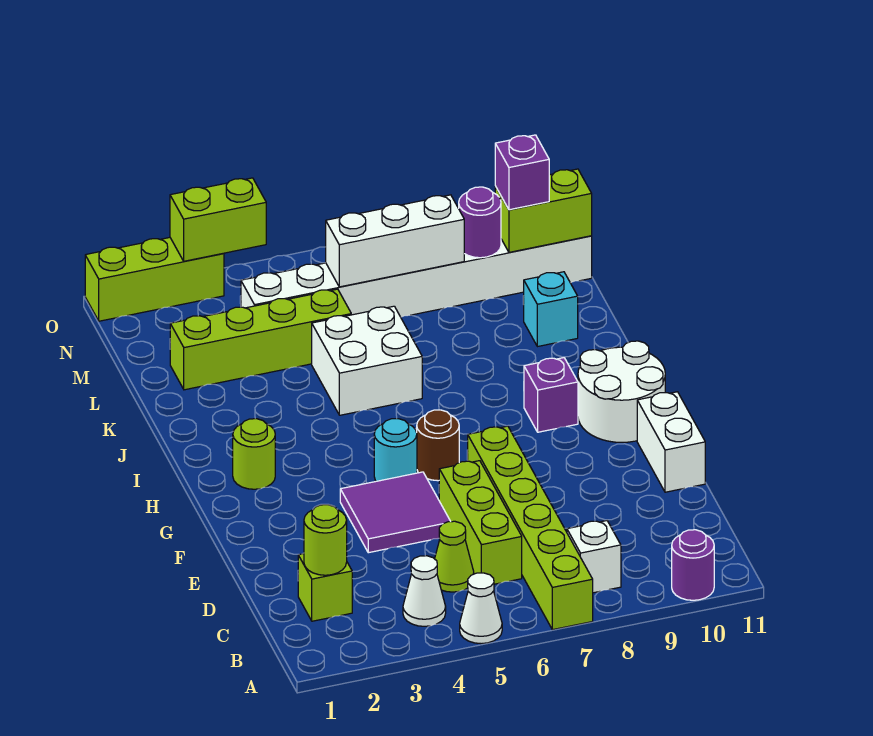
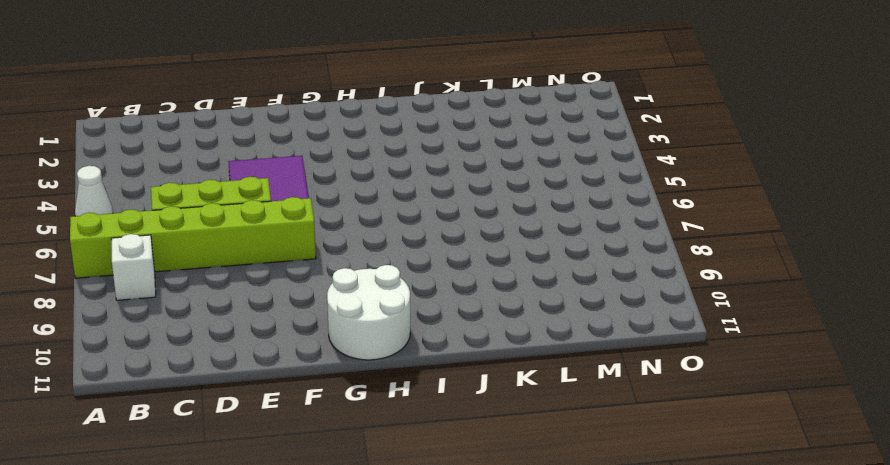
none -> purple round brick A10 level 1
none -> white cone B4 level 1
none -> lime brick C2 level 1

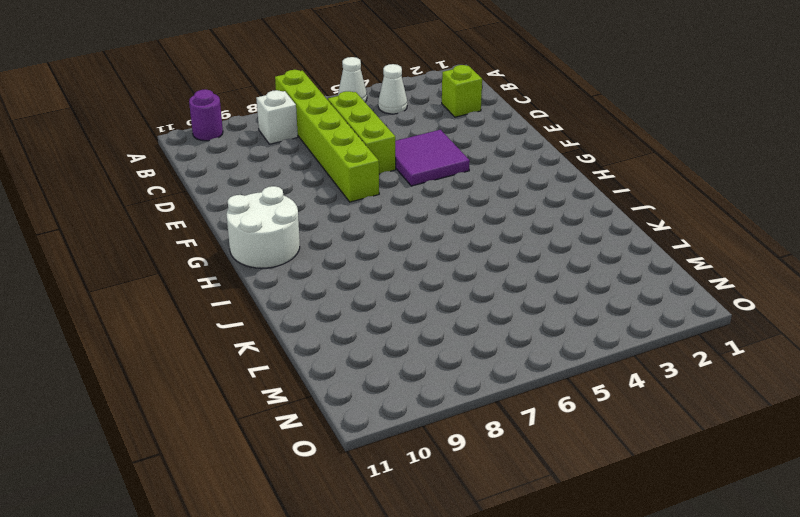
none -> lime cone C5 level 1
none -> white brick E11:F11 level 1
none -> cyan round brick G5 level 1

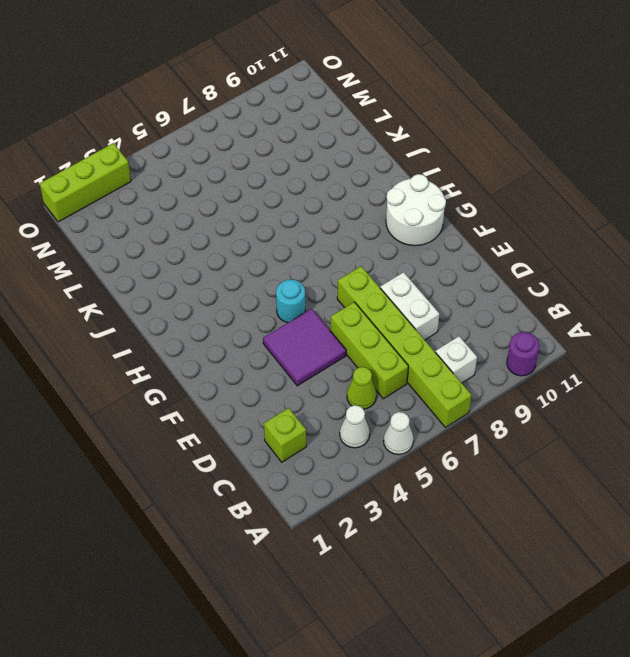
white brick D8:E8 level 1 -> white brick E11:F11 level 1
none -> brown round brick G6 level 1
none -> lime round brick H2 level 1
none -> purple brick H9 level 1

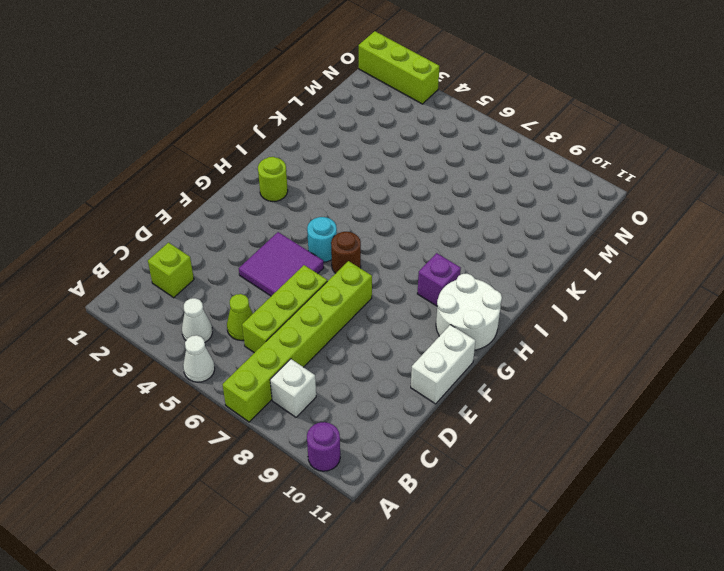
none -> white brick J5:K6 level 1
none -> cyan brick K10 level 1
none -> lime brick L2:L5 level 1

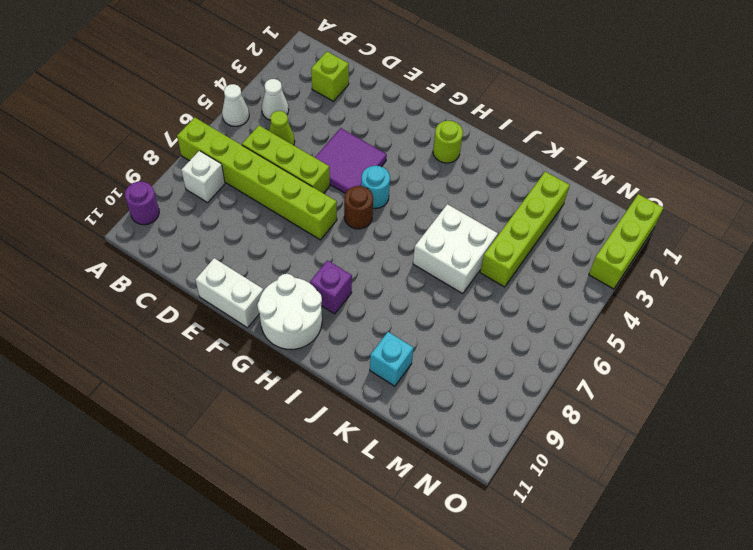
none -> white brick M4:M11 level 1
none -> lime round brick C2 level 2
none -> white brick M6:M8 level 2

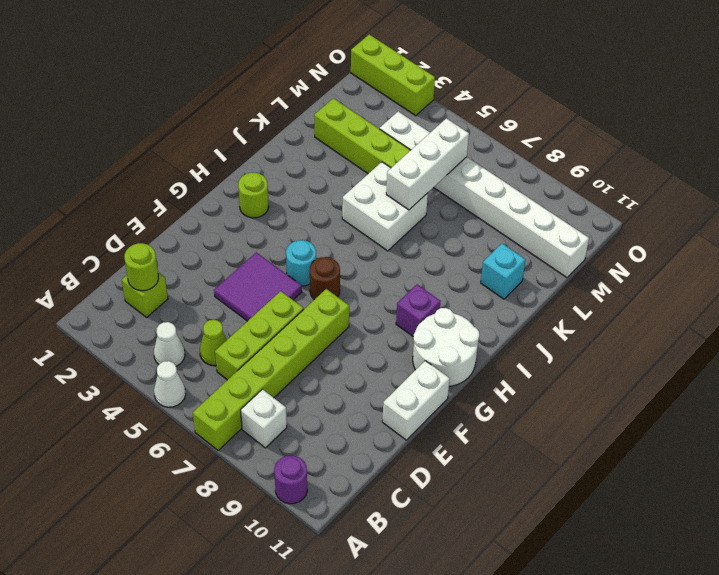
white brick K6:M6 level 2 -> white brick M6:M8 level 2
none -> purple round brick M9 level 2
none -> lime brick M10:M11 level 2
none -> lime brick O3:O4 level 2

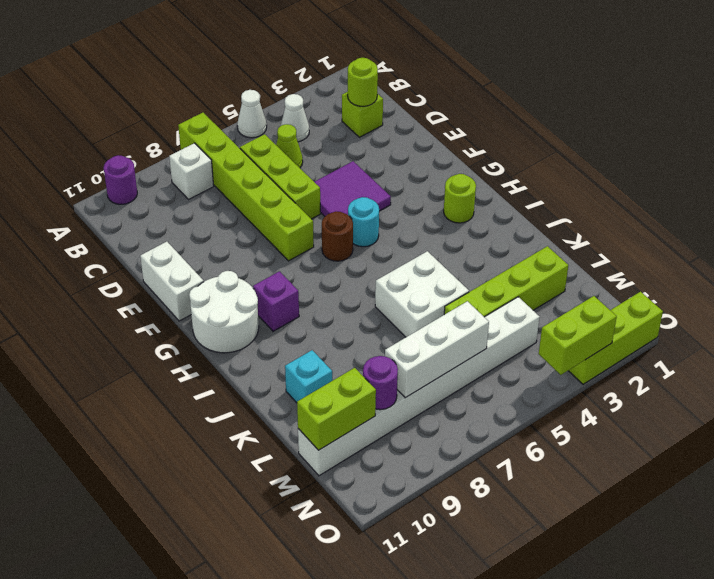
none -> purple brick M10 level 3

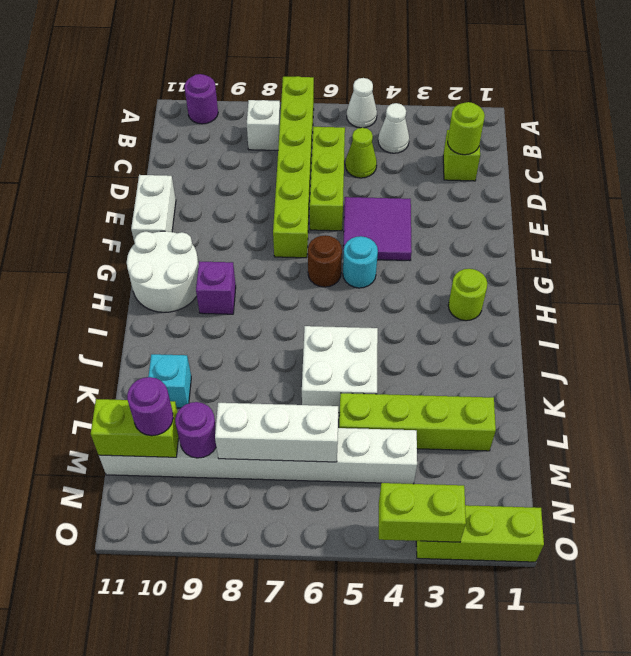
purple round brick M10 level 3 -> purple brick M10 level 3

